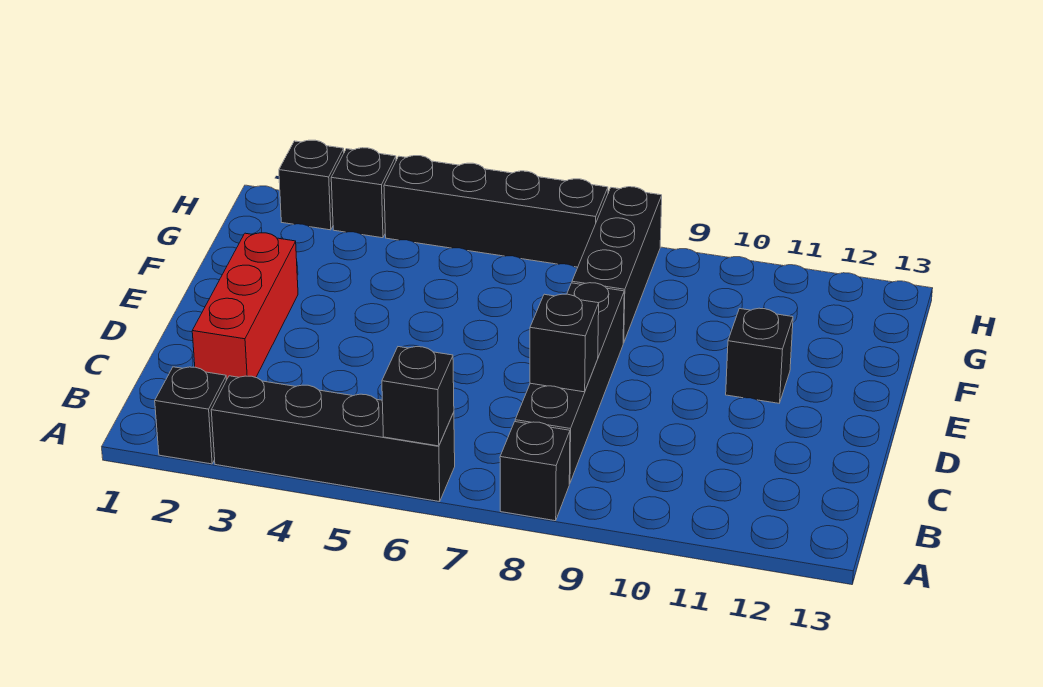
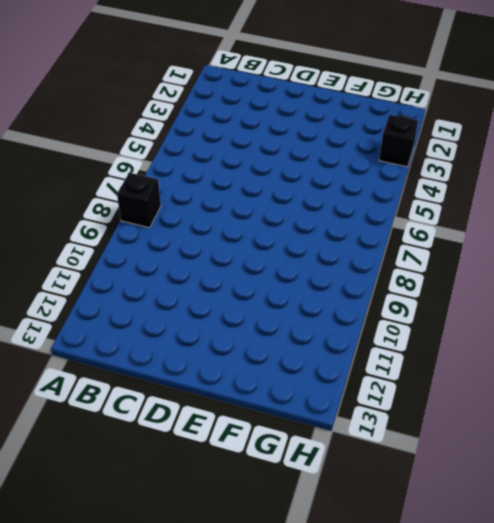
none -> black brick A2 level 1
none -> black brick A3:A6 level 1
none -> black brick B8:E8 level 1

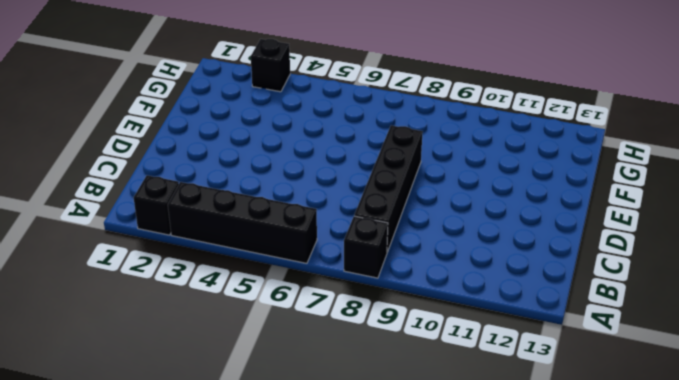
none -> red brick C2:E2 level 1
none -> black brick E11 level 1
none -> black brick F8:H8 level 1

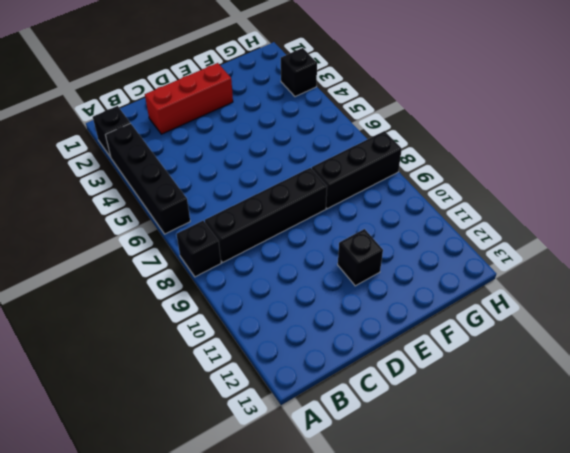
none -> black brick H2 level 1
none -> black brick H4:H7 level 1
none -> black brick A6 level 2

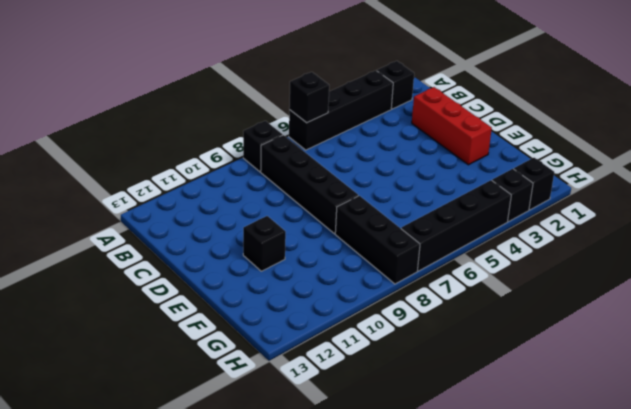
none -> black brick C8 level 2

